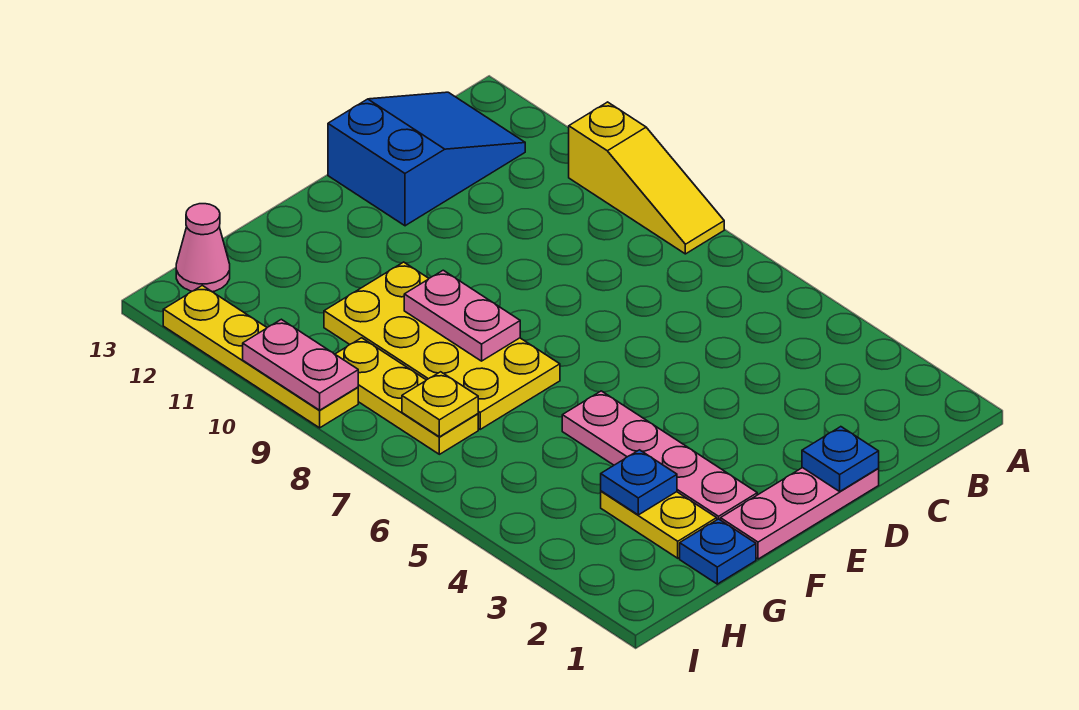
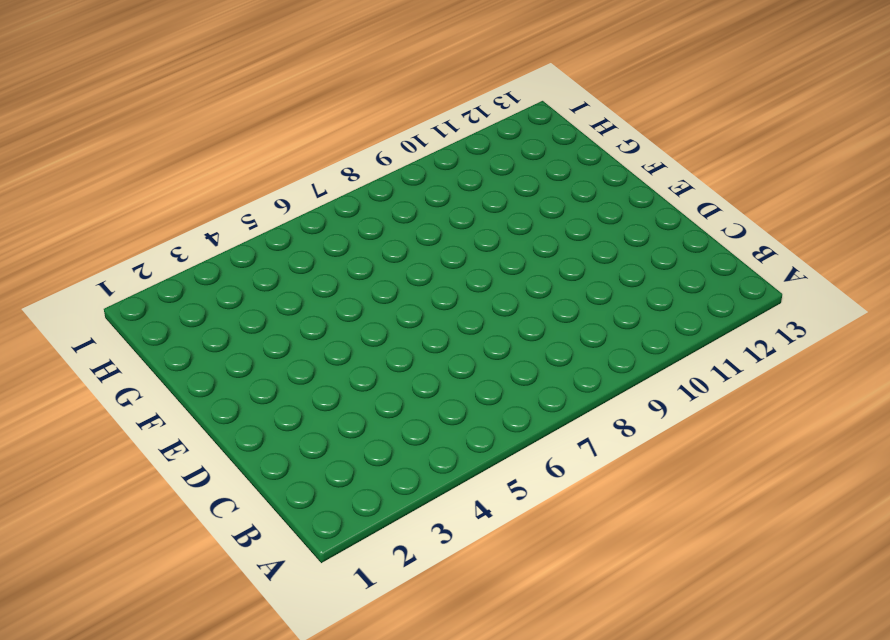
none -> yellow slope A8:A10 level 1 top 10
none -> blue slope B12:D13 level 1 top D
none -> pink plate D1:F1 level 1

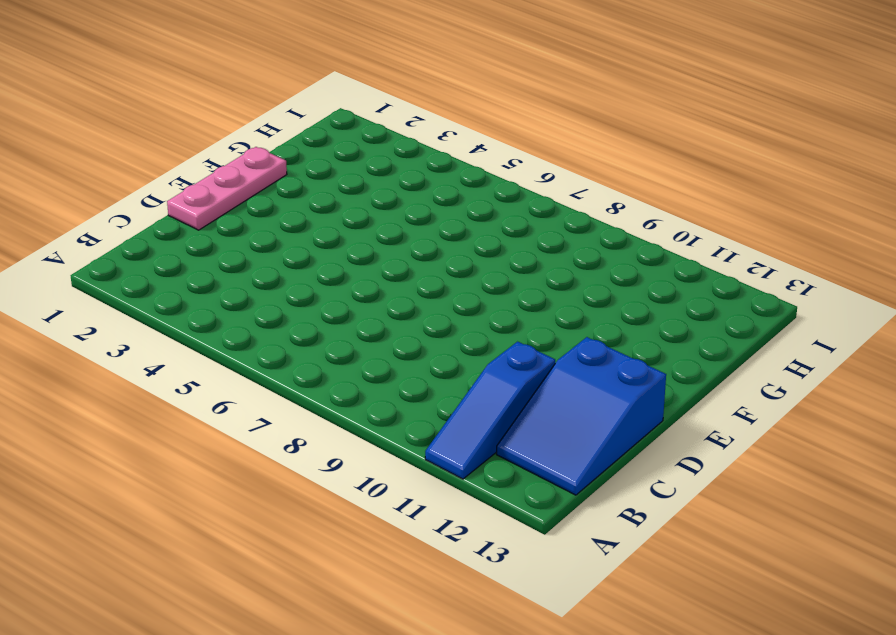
blue slope A11:C11 level 1 top C -> none
none -> yellow slope A8:A10 level 1 top 10
none -> pink plate F2:F5 level 1
none -> yellow plate F7:G10 level 1

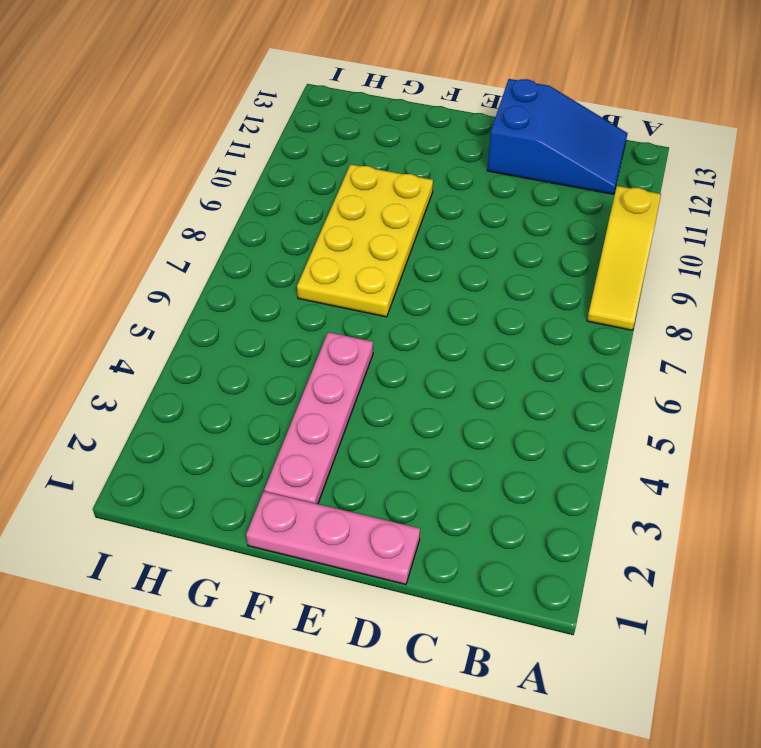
none -> blue plate G1 level 1
none -> yellow plate G2:G3 level 1
none -> yellow plate H7:H9 level 1

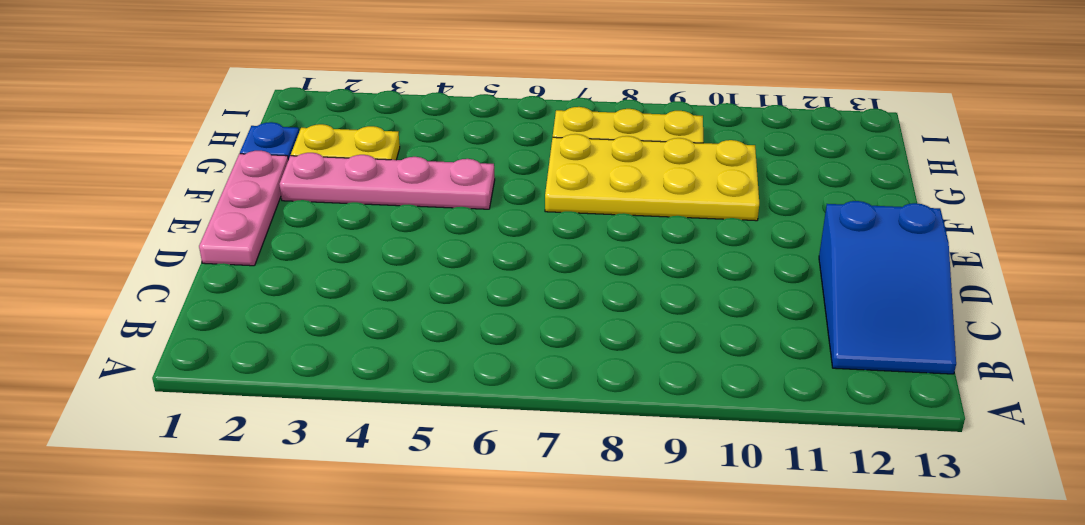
none -> yellow slope A8:A10 level 1 top 10
none -> pink cone H13 level 1
none -> yellow plate I9:I12 level 1

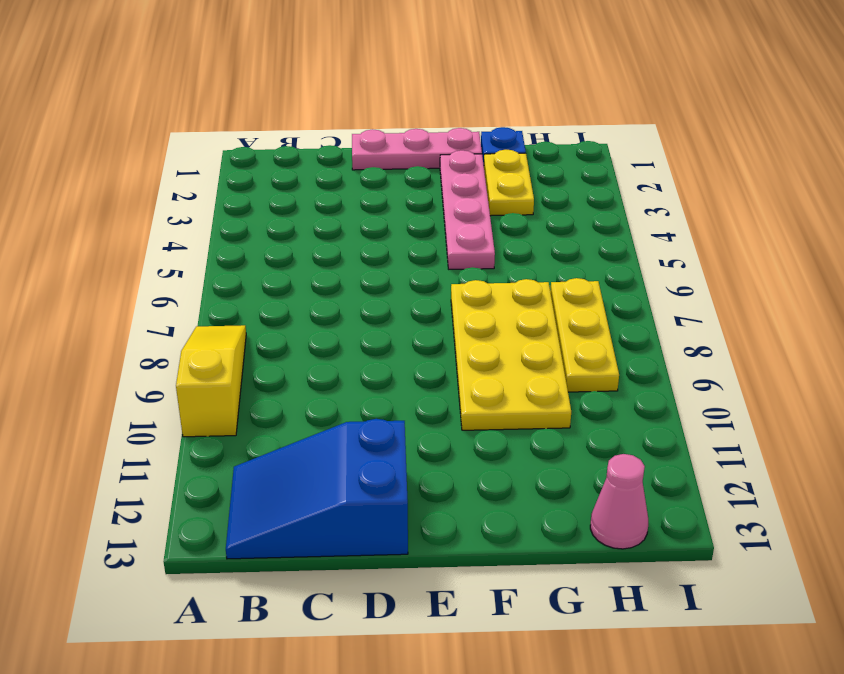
none -> yellow plate I9:I12 level 1
none -> blue plate D1 level 2
none -> pink plate F8:F9 level 2

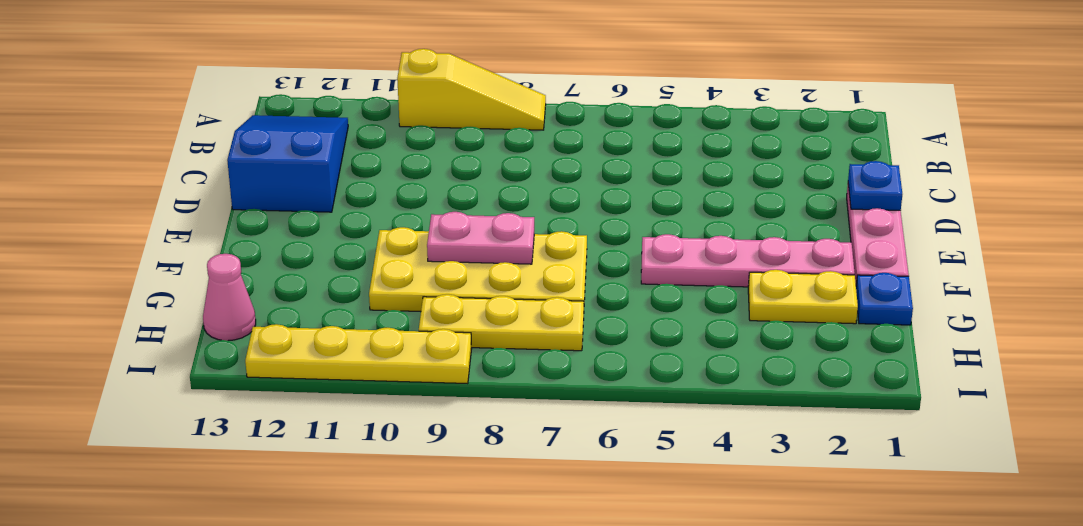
none -> blue plate G3 level 2
none -> yellow plate H7 level 2
none -> pink plate I9:I10 level 2

